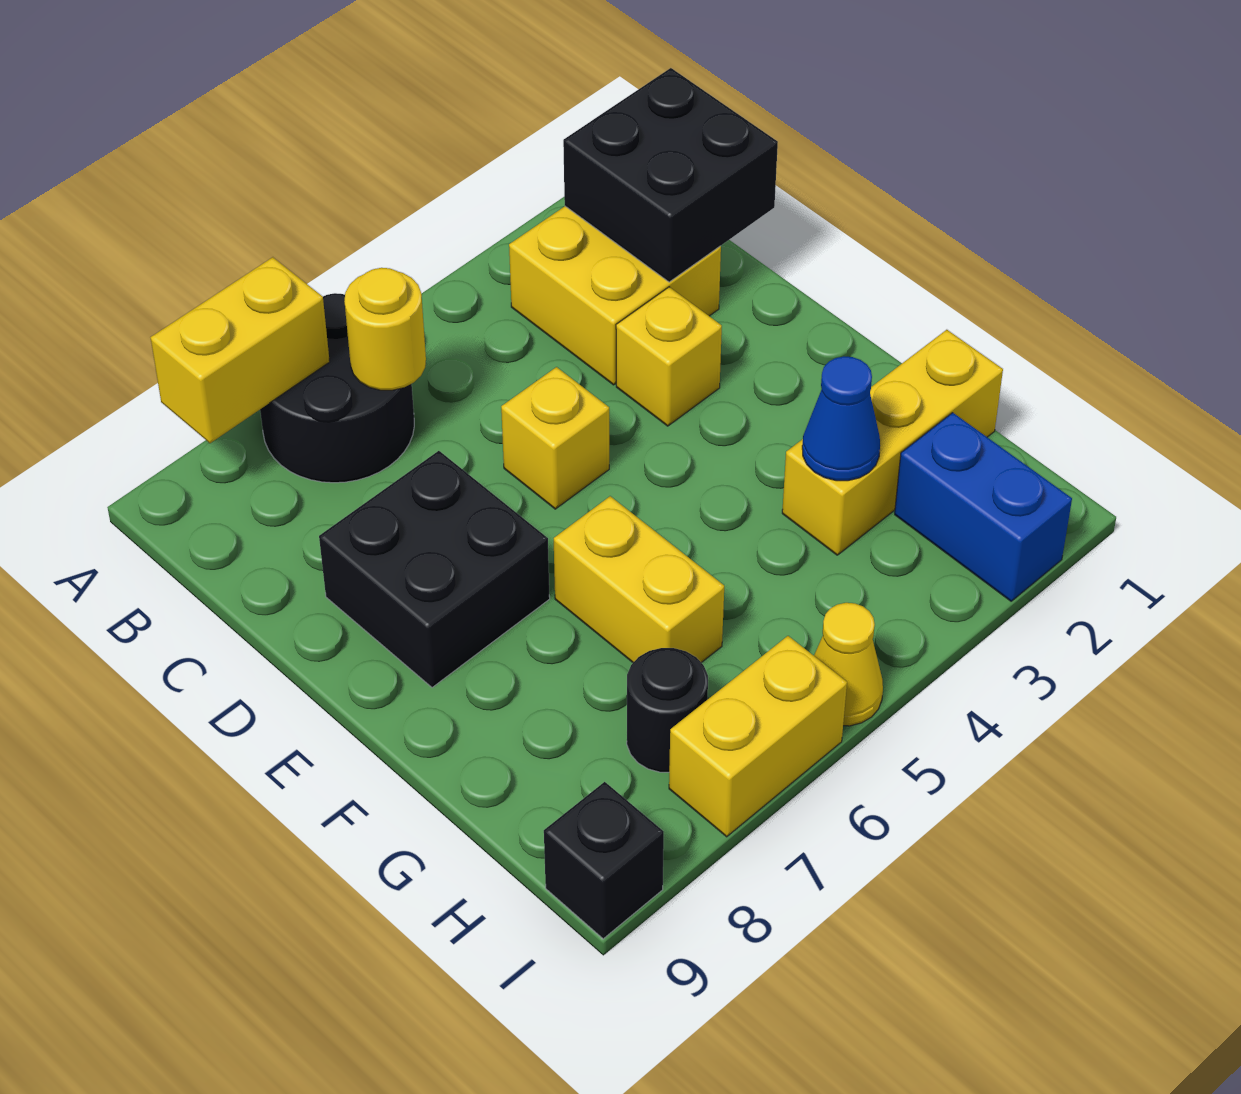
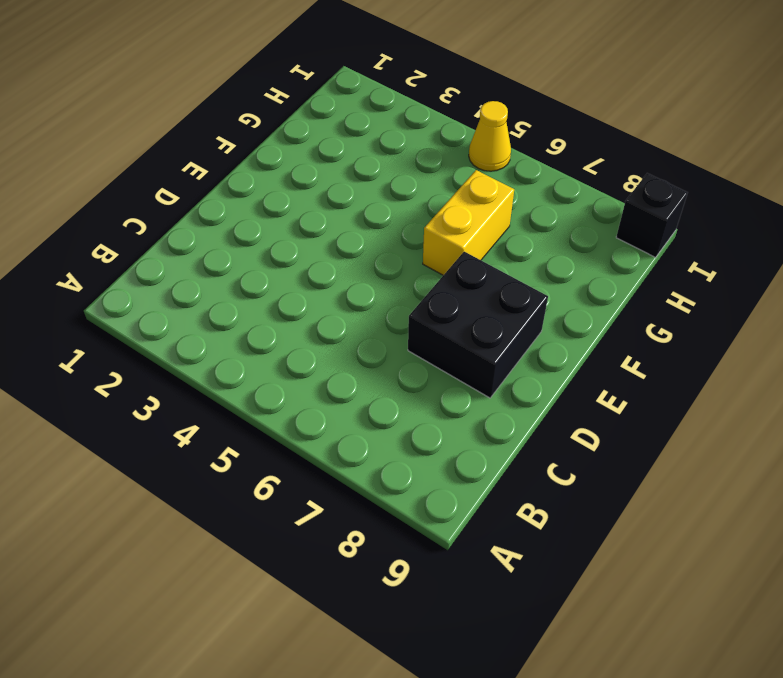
none -> black round brick A6:B7 level 1
none -> yellow brick B2:C3 level 1
none -> yellow brick D3 level 1

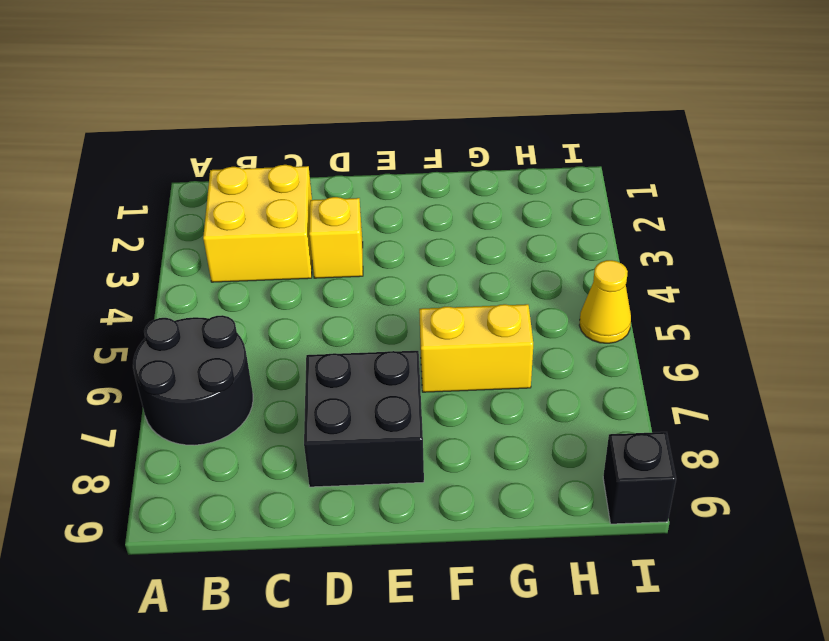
none -> yellow brick D5 level 1
none -> yellow brick G1:G3 level 1
none -> blue brick H2:I2 level 1

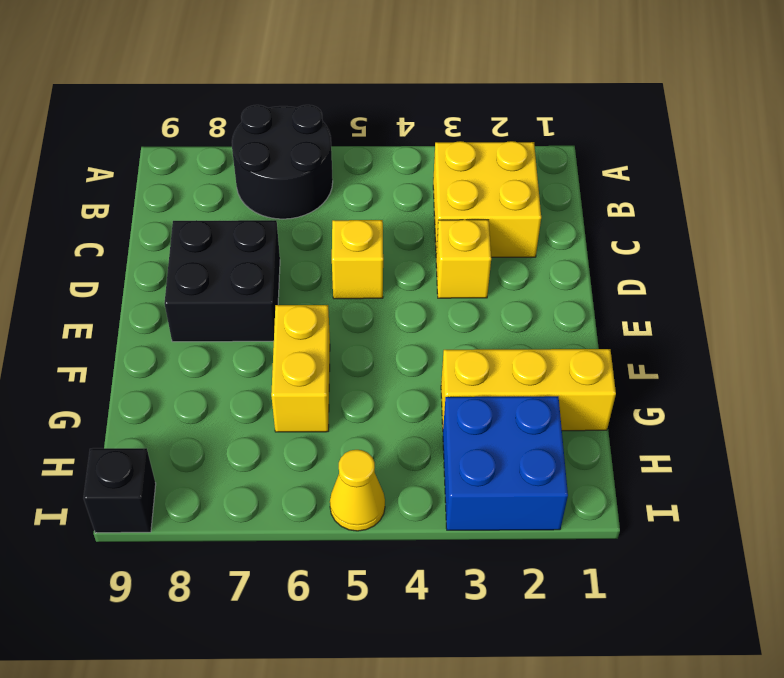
blue brick H2:I3 level 1 -> blue brick H2:I2 level 1
none -> black round brick H7 level 1
none -> yellow brick I6:I7 level 1
none -> yellow brick A7:A8 level 2

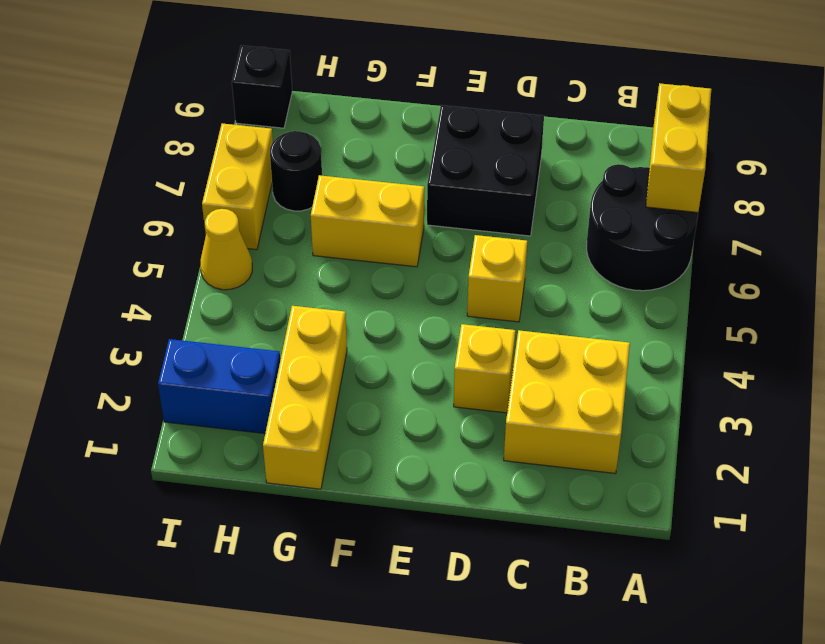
none -> black brick B1:C2 level 2
none -> yellow round brick B6 level 2
none -> blue cone G3 level 2

